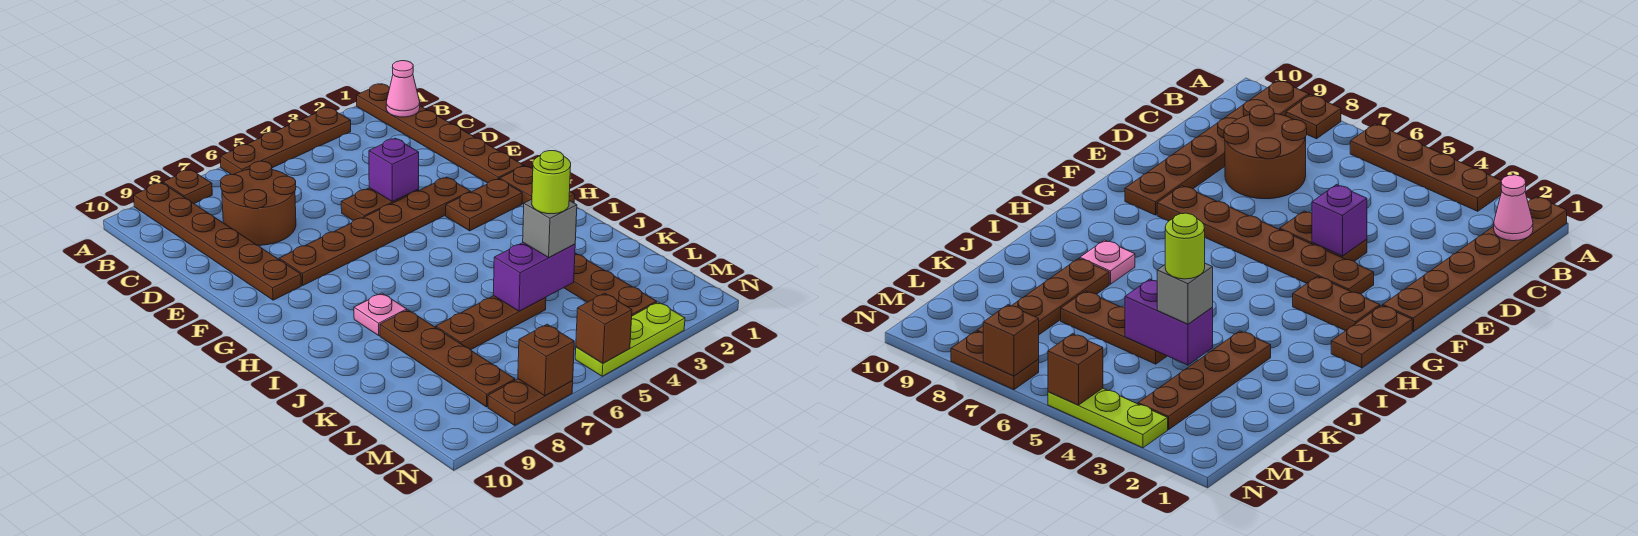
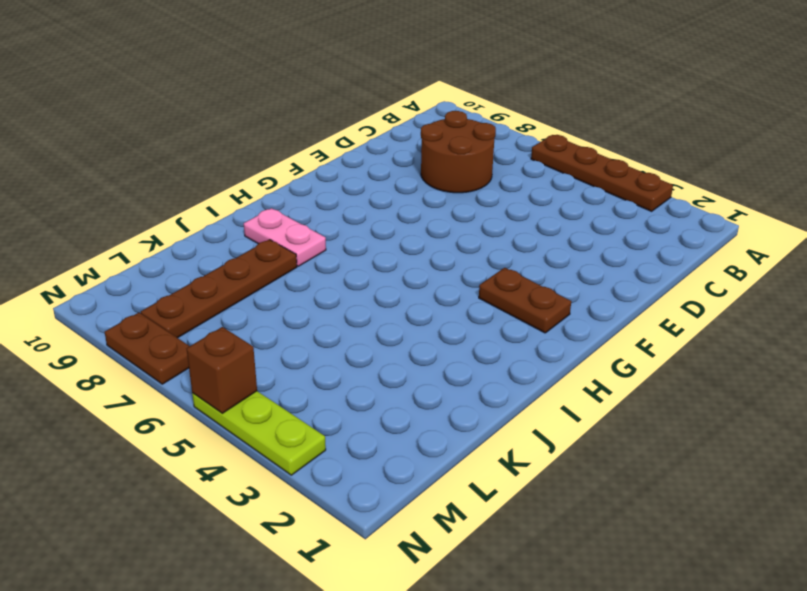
pink plate I8:I9 level 1 -> pink plate I8 level 1
none -> brown plate A1:F1 level 1
none -> brown plate A8 level 1
none -> brown plate A9:F9 level 1

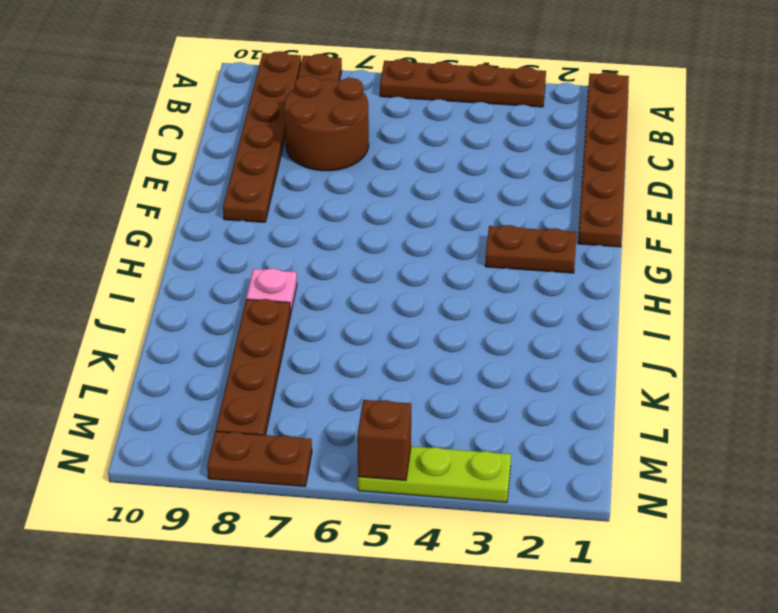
none -> brown plate E4:E5 level 1
none -> brown plate F3:F8 level 1
none -> brown plate G1:H1 level 1

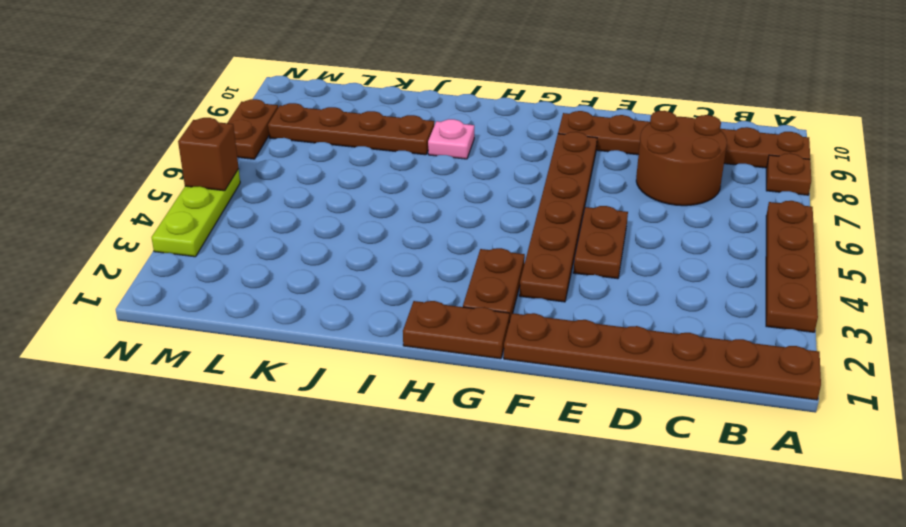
none -> brown plate J3:M3 level 1
none -> brown plate K5:K7 level 1
none -> pink cone B1 level 2

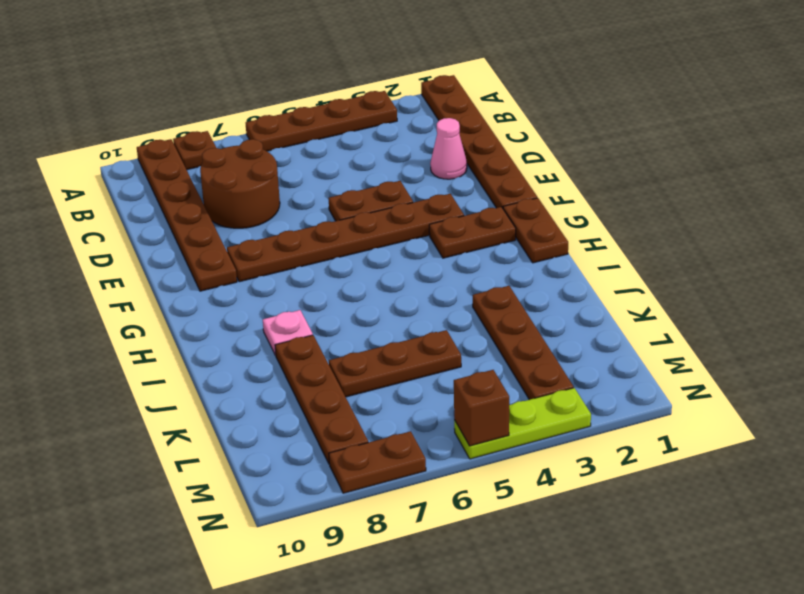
pink cone D2 level 1 -> pink cone B1 level 2
none -> purple brick E4 level 2
none -> purple brick K4:K5 level 2
none -> brown brick N7 level 2

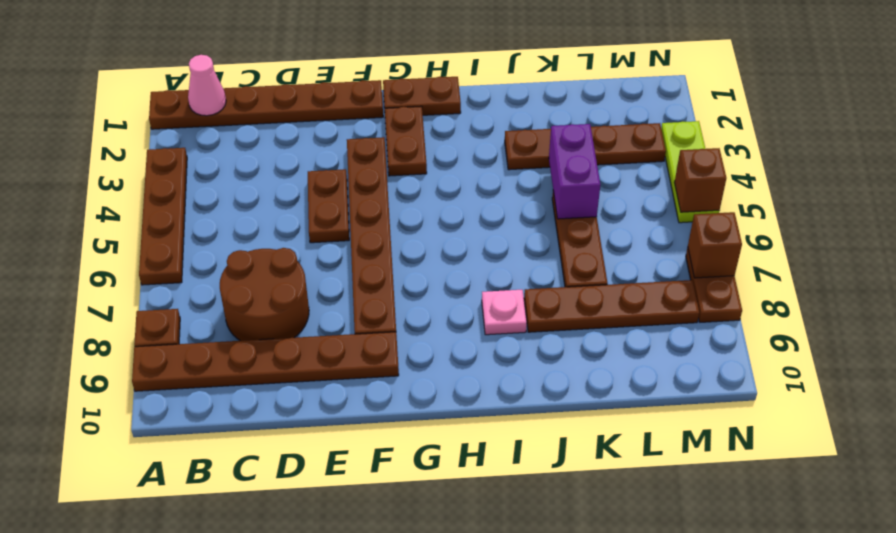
none -> purple brick E4 level 2
none -> grey brick K4 level 3
none -> lime round brick K4 level 4

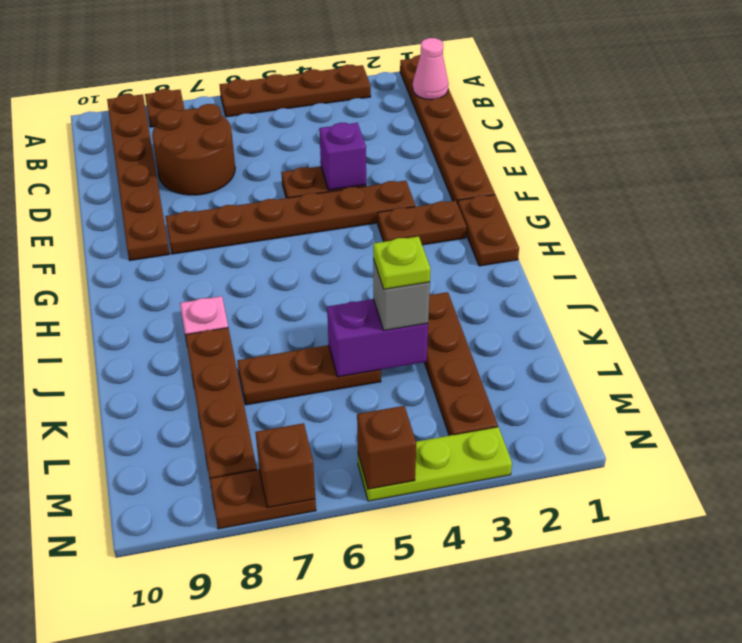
lime plate K4 level 4 -> lime round brick K4 level 4

